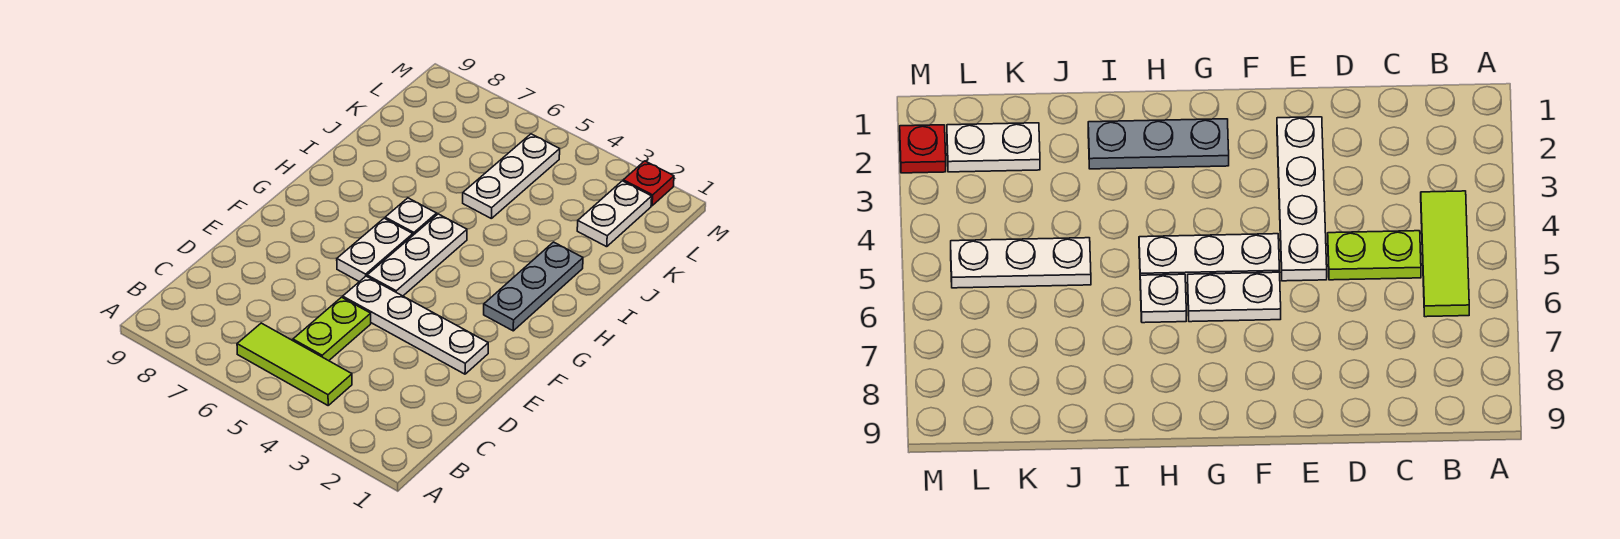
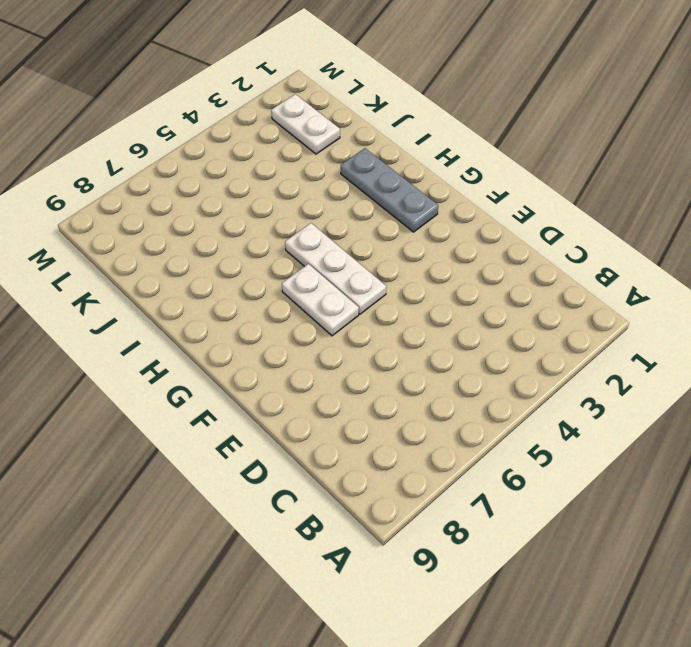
none -> lime tile B4:B6 level 1
none -> lime plate C5:D5 level 1

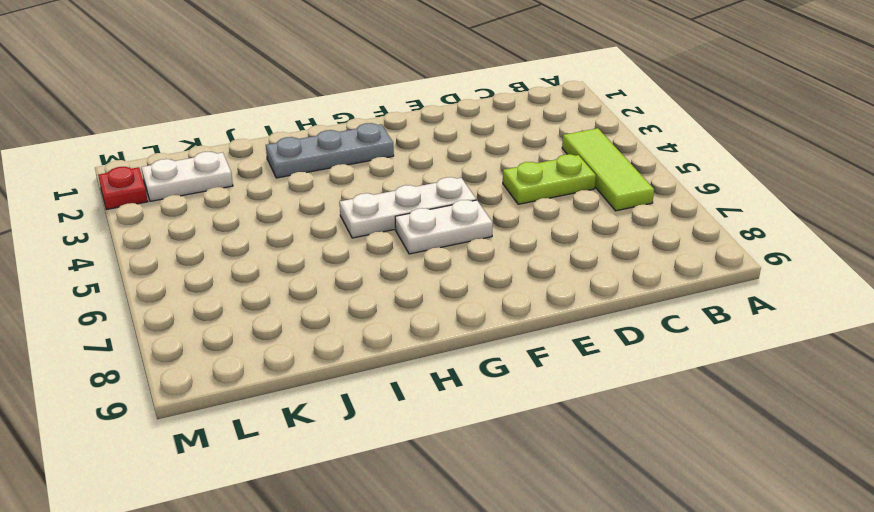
none -> white plate E2:E5 level 1
none -> white plate H6 level 1

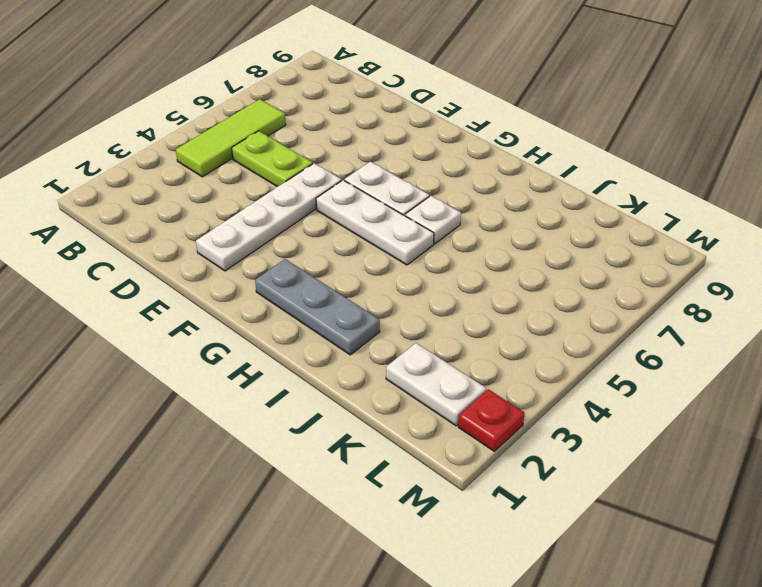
none -> white plate J5:L5 level 1

